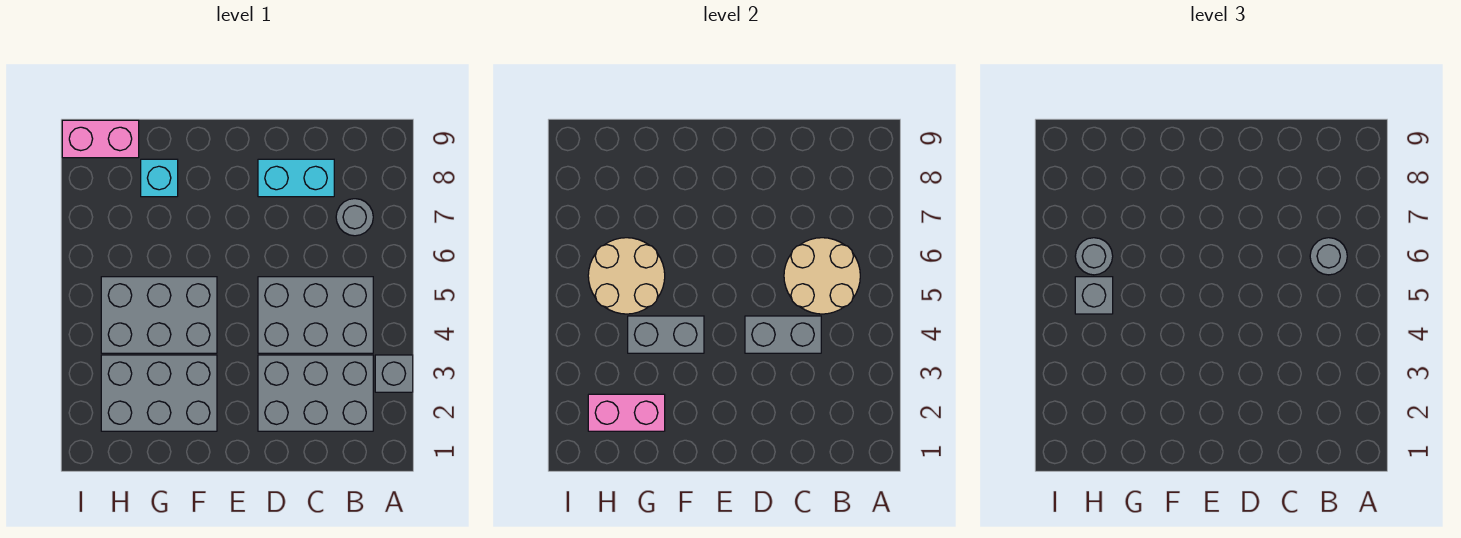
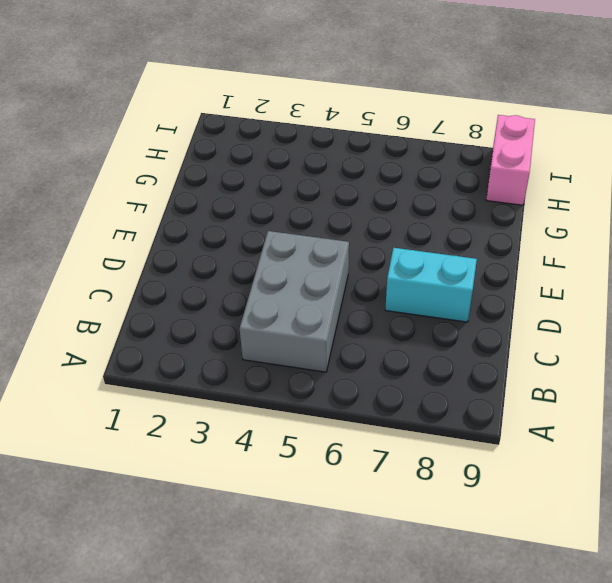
cyan brick D7:D8 level 1 -> cyan brick C8:D8 level 1
none -> grey brick A3 level 1
none -> grey brick B2:D3 level 1
none -> grey round brick B7 level 1

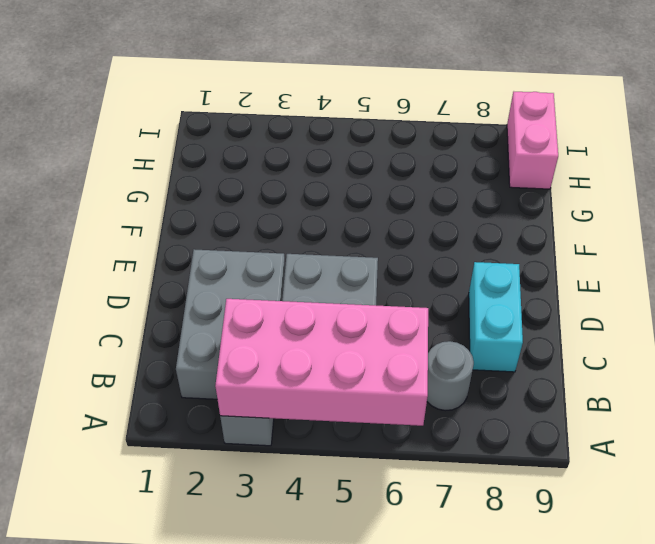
pink brick A3:B6 level 2 -> tan round brick B5:C6 level 2
none -> grey brick F2:H3 level 1
none -> grey brick F4:H5 level 1
none -> cyan brick G8 level 1

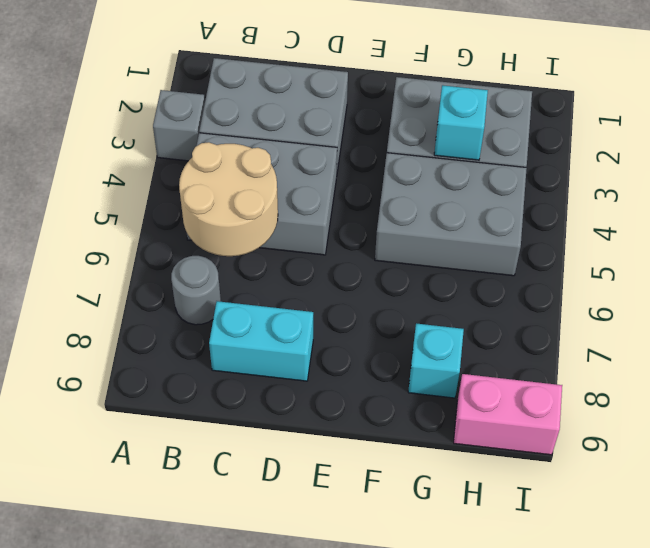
cyan brick G3 level 2 -> none
none -> grey brick C4:D4 level 2
none -> grey brick F4:G4 level 2
none -> pink brick G2:H2 level 2

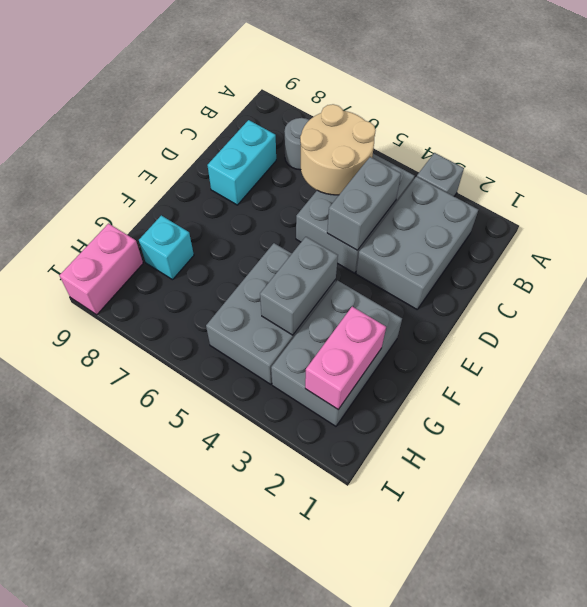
none -> tan round brick G5:H6 level 2
none -> grey round brick B6 level 3
none -> grey brick H5 level 3

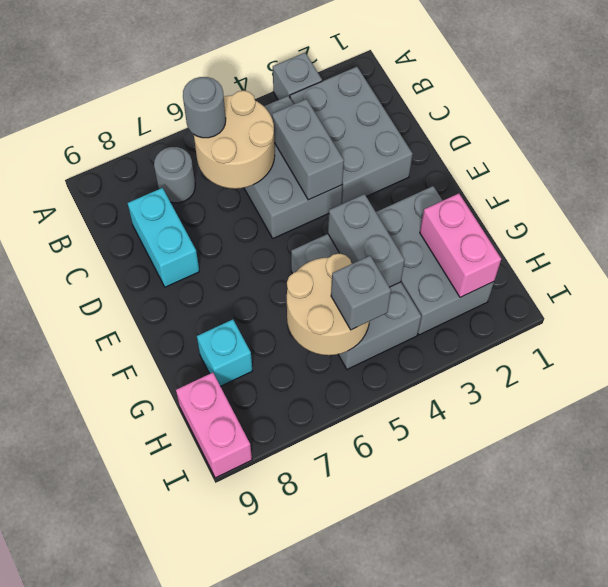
none -> grey round brick H6 level 3

